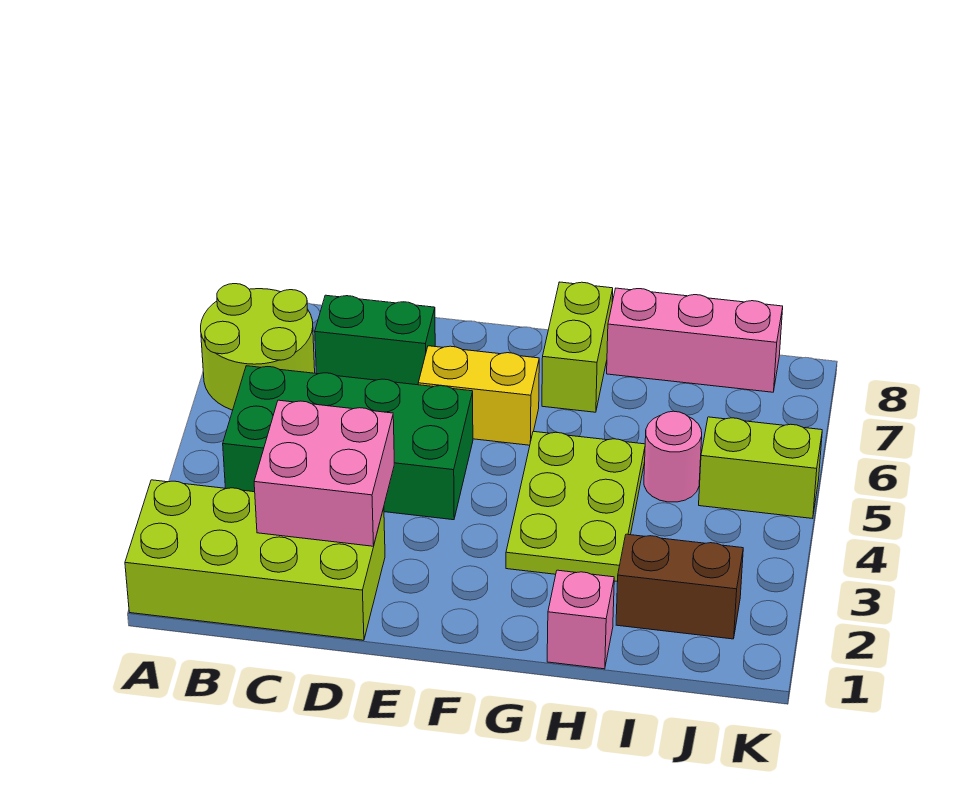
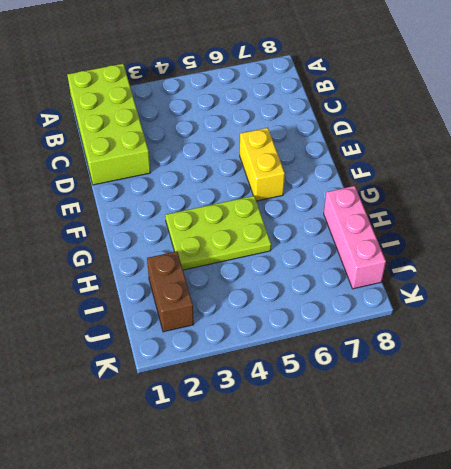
none -> lime round brick A6:B7 level 1
none -> green brick B4:E5 level 1
none -> green brick C7:D7 level 1

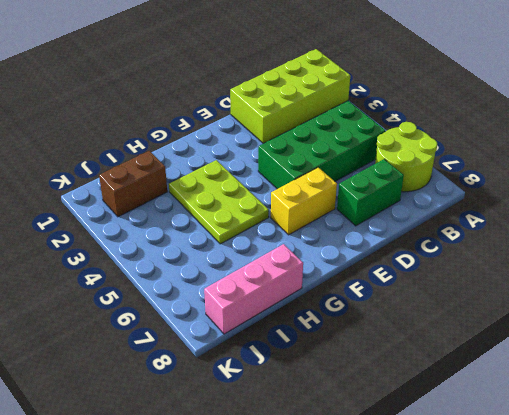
none -> lime brick G7:G8 level 1
none -> pink brick H1 level 1
none -> pink round brick I5 level 1

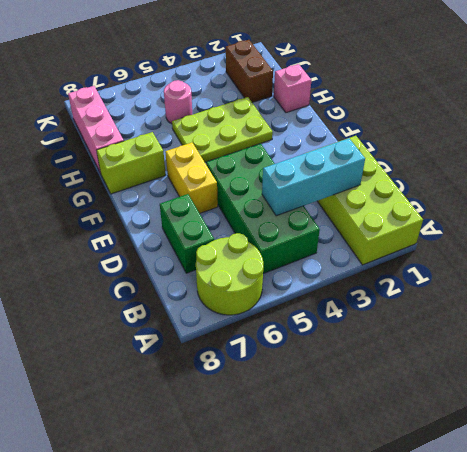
cyan brick C2:C4 level 2 -> pink brick C2:D3 level 2
none -> lime brick J5:K5 level 1

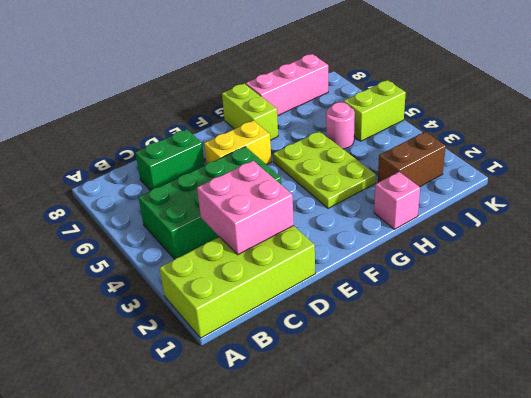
none -> lime round brick A6:B7 level 1

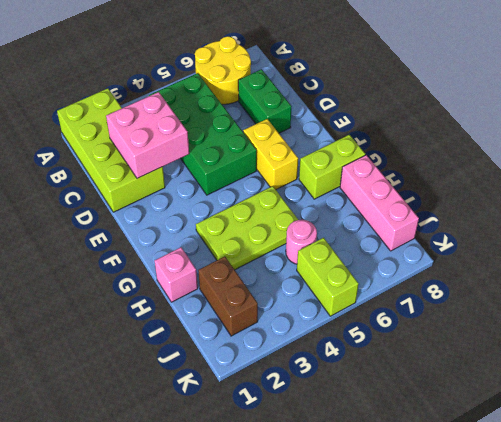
yellow round brick A6:B7 level 1 -> lime round brick A6:B7 level 1

